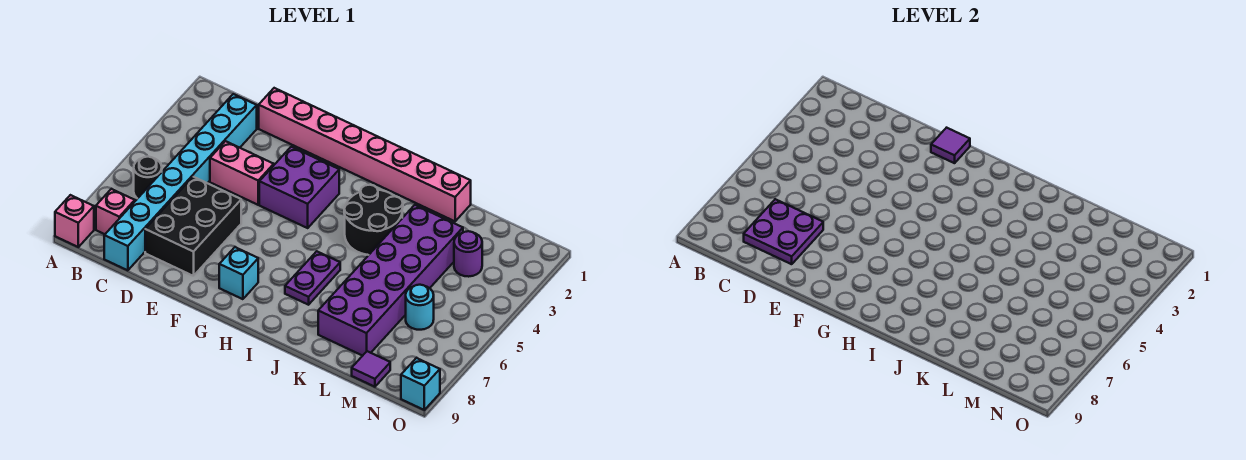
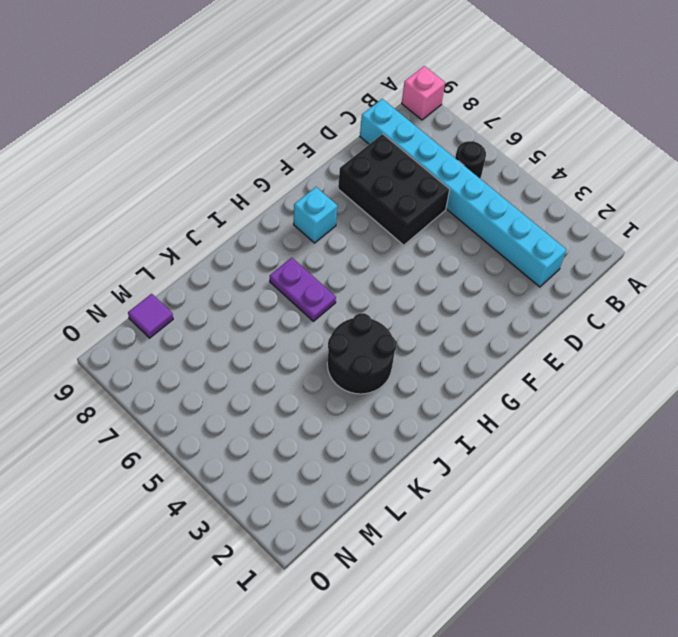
none -> pink brick B8 level 1
none -> pink brick D1:K1 level 1
none -> pink brick D4:E4 level 1

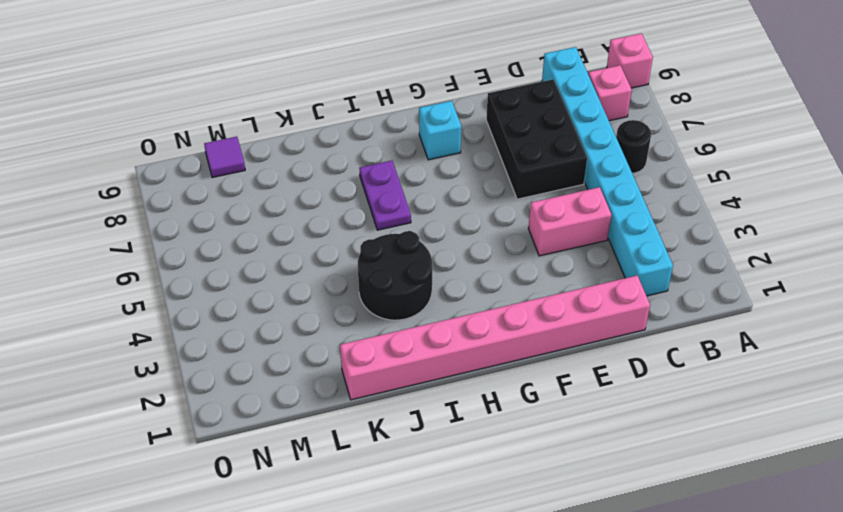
none -> purple brick F3:G4 level 1
none -> purple brick K3:L8 level 1
none -> purple round brick M3 level 1

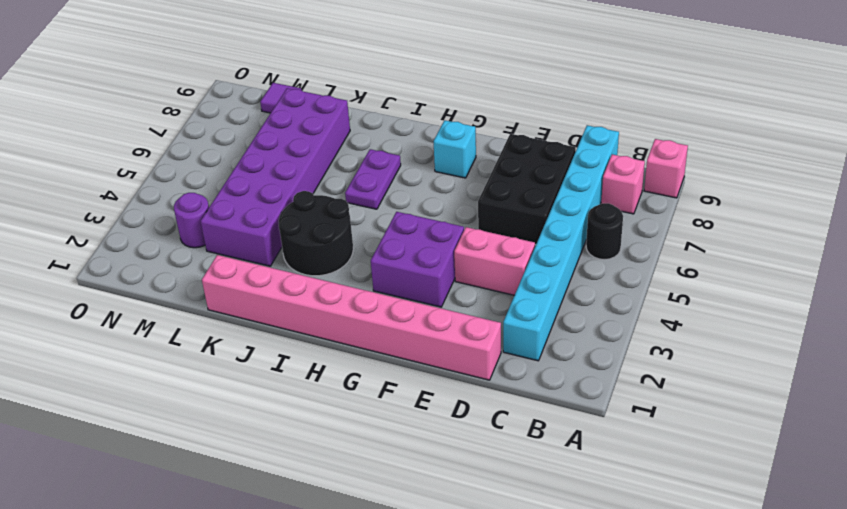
none -> cyan round brick M6 level 1
none -> cyan brick O9 level 1
none -> purple plate C7:D8 level 2

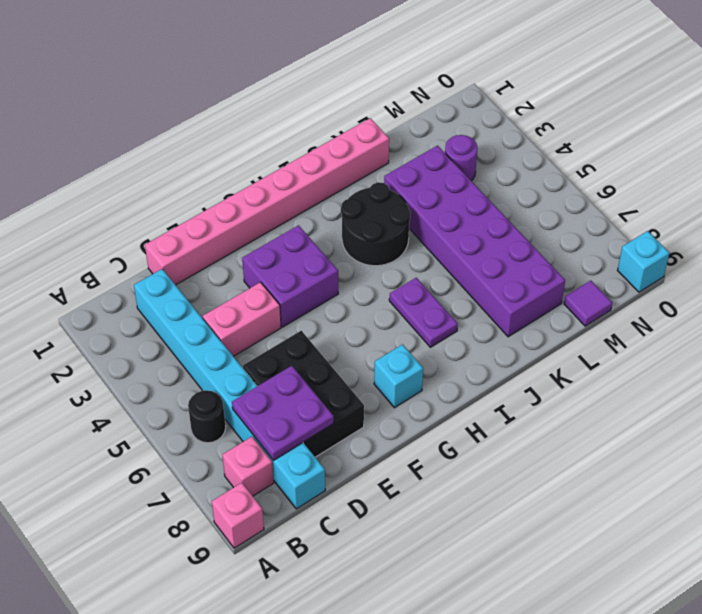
none -> cyan round brick M6 level 1
none -> purple tile F1 level 2

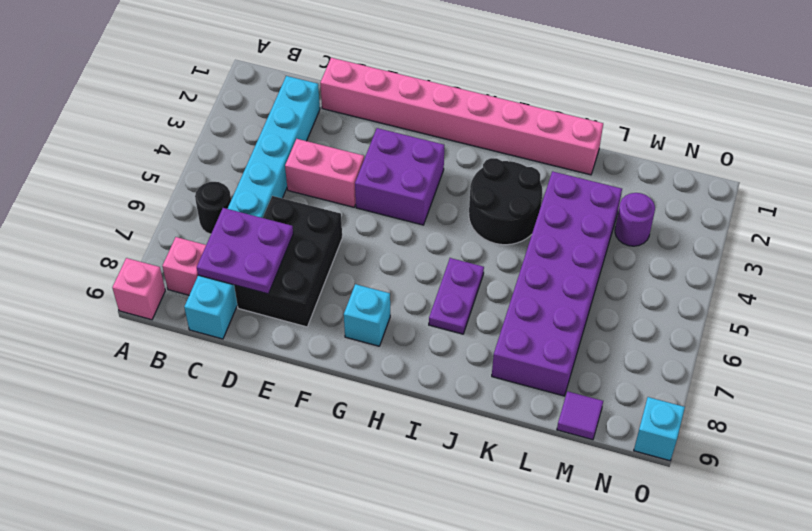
none -> cyan round brick M6 level 1
none -> purple tile F1 level 2

